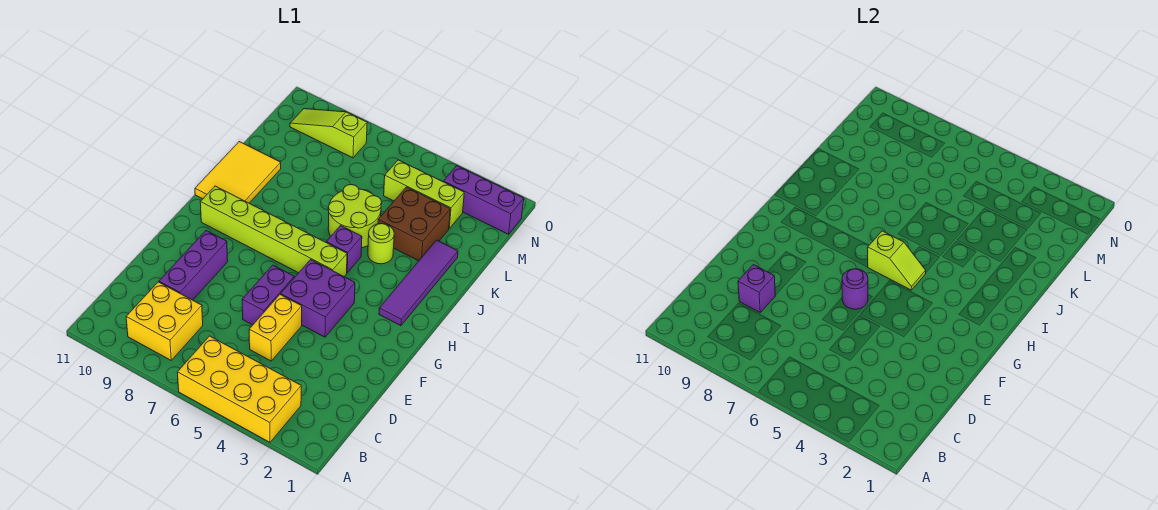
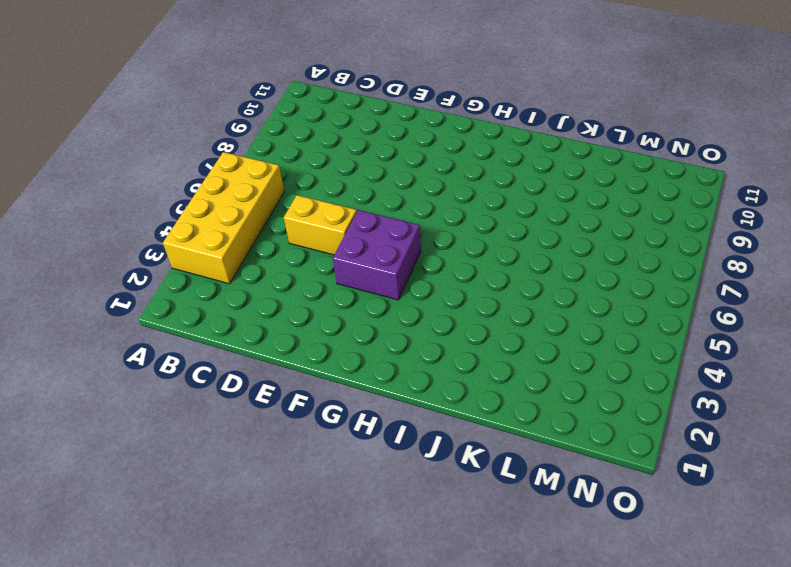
none -> yellow brick B8:C9 level 1
none -> purple brick D9:F9 level 1
none -> purple brick E6:F6 level 1

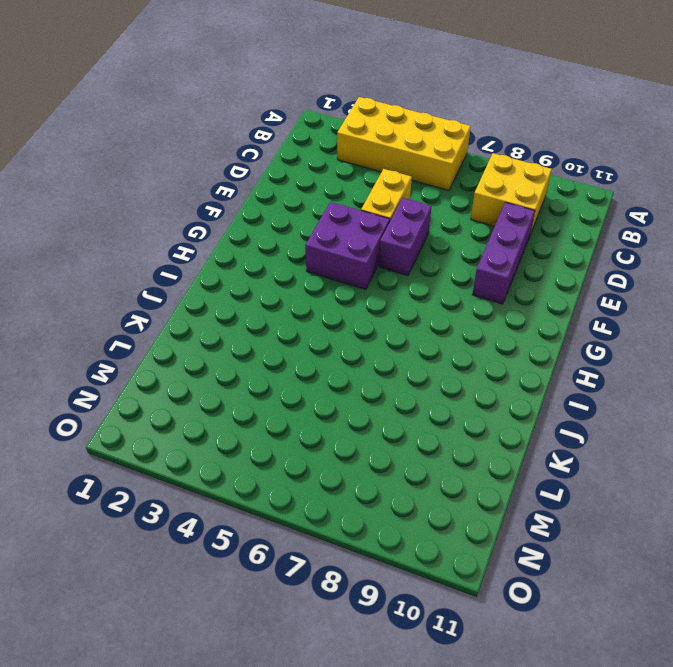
none -> purple tile H2:K2 level 1
none -> lime brick H5:H10 level 1
none -> purple brick I5 level 1

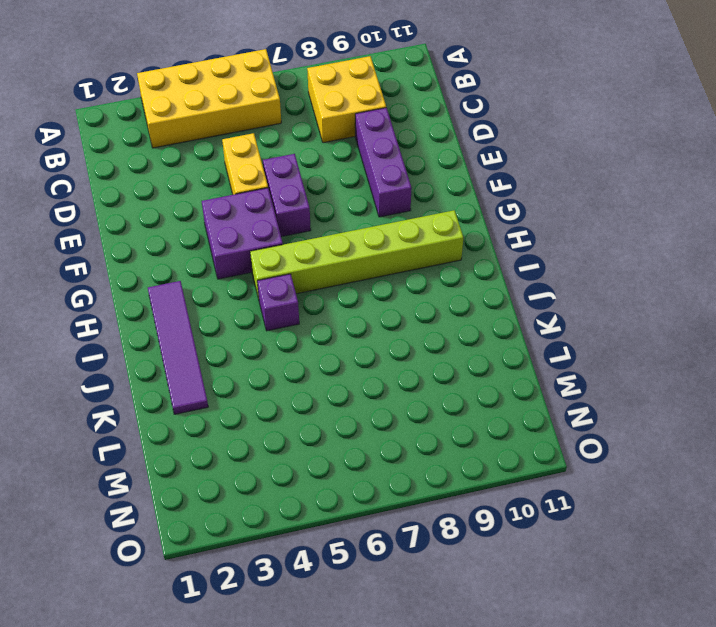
none -> yellow tile I10:K11 level 1
none -> lime round brick J4 level 1
none -> lime round brick J5:K6 level 1

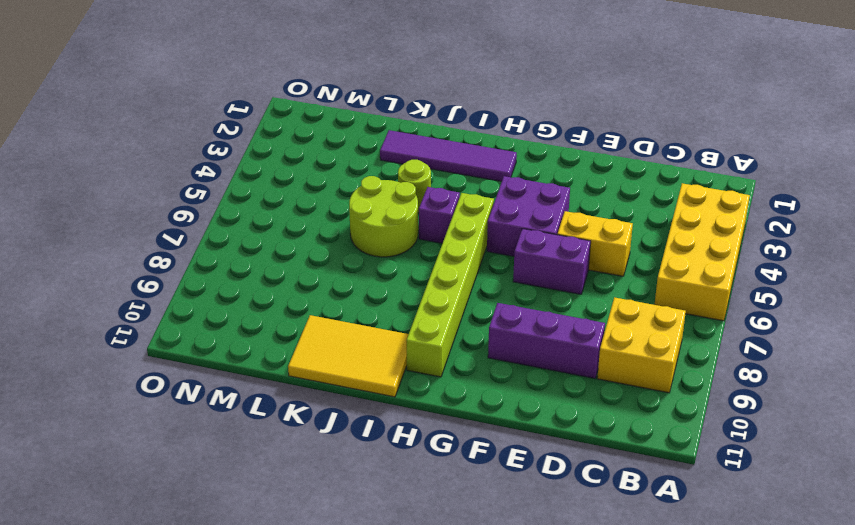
none -> brown brick K3:L4 level 1
none -> lime brick M3:M5 level 1
none -> purple brick N1:N3 level 1

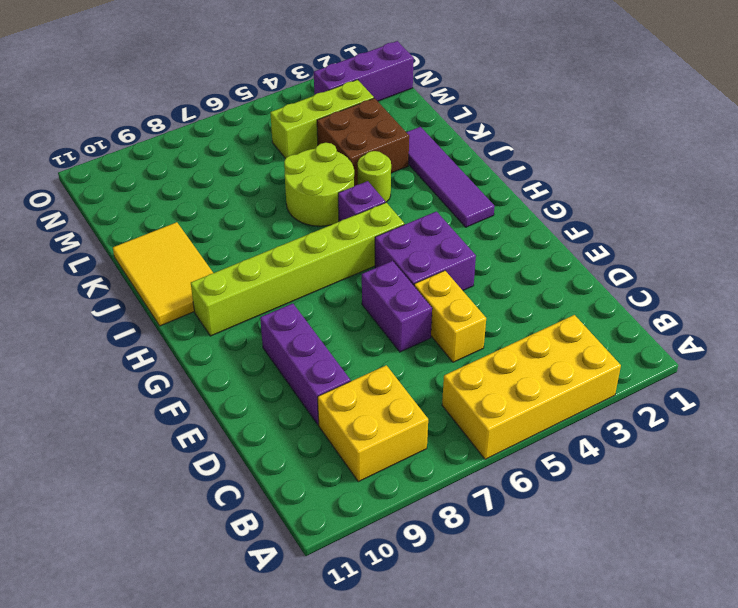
none -> lime slope N8:N10 level 1 top 8
none -> purple brick D9 level 2
none -> purple round brick F6 level 2

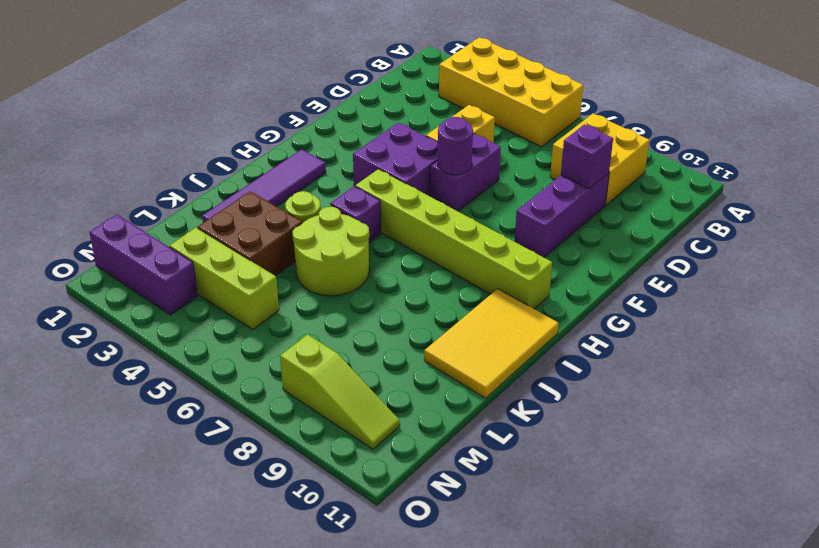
none -> lime slope H5:H6 level 2 top 6

